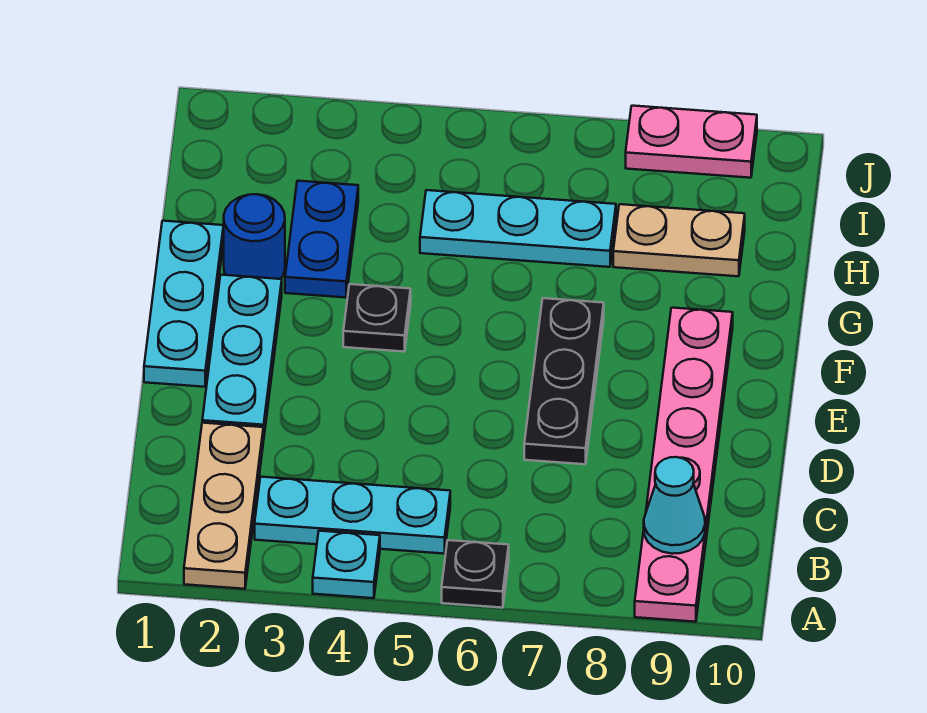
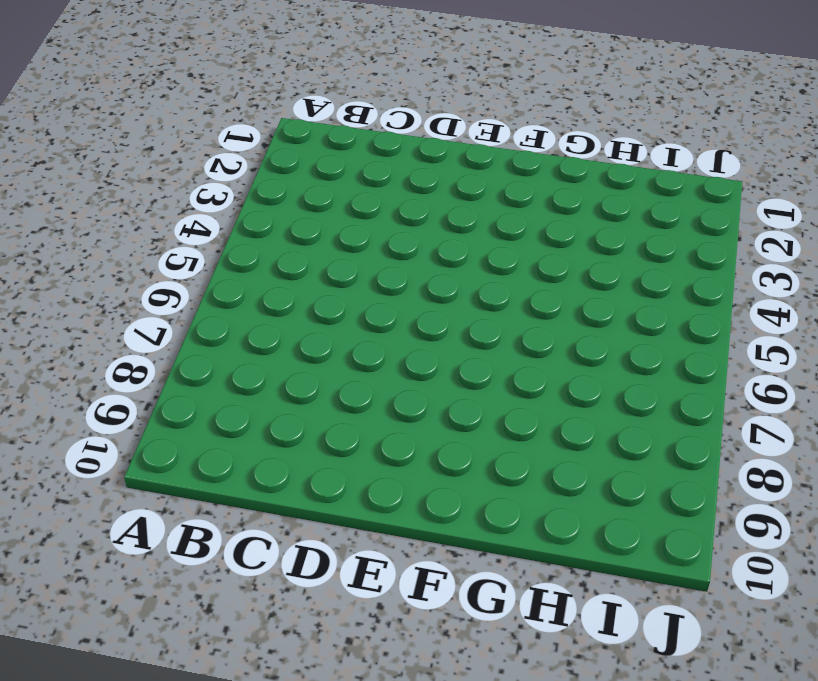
none -> tan plate A2:C2 level 1
none -> cyan plate A4 level 1
none -> black plate A6 level 1

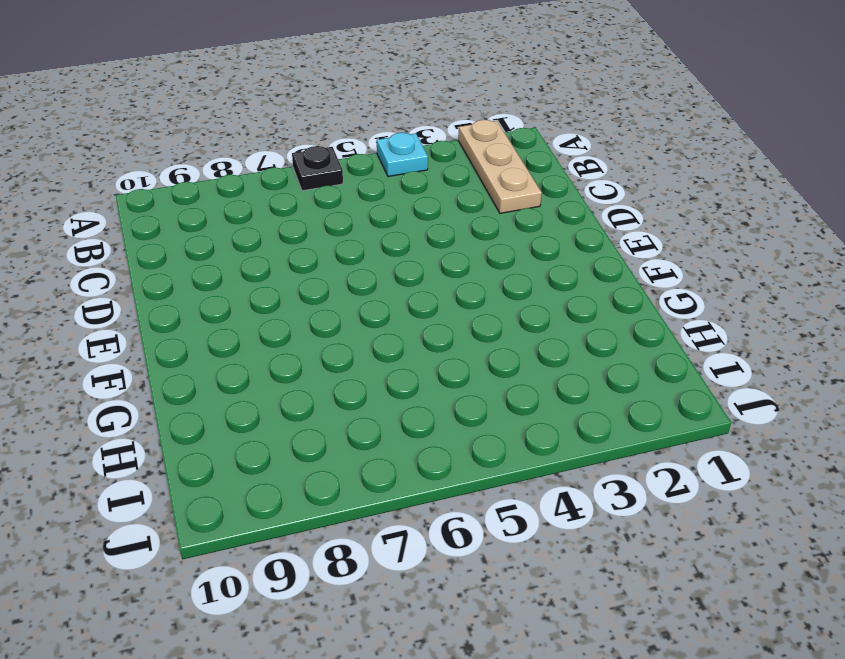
none -> pink plate A9:F9 level 1
none -> cyan plate B3:B5 level 1
none -> cyan plate D2:F2 level 1

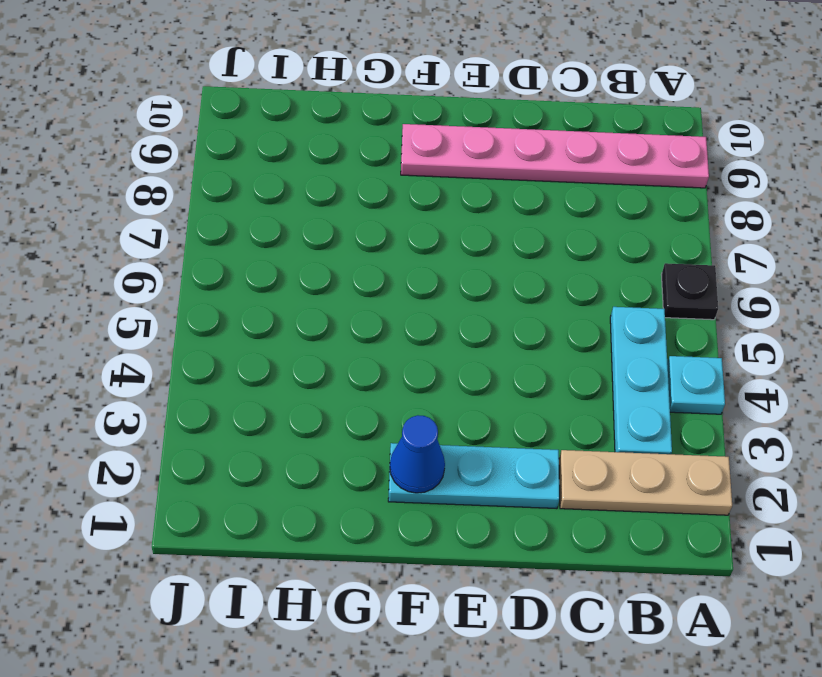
blue cone F2 level 2 -> none
none -> black plate D7:F7 level 1
none -> cyan plate E1:G1 level 1
none -> black plate F4 level 1

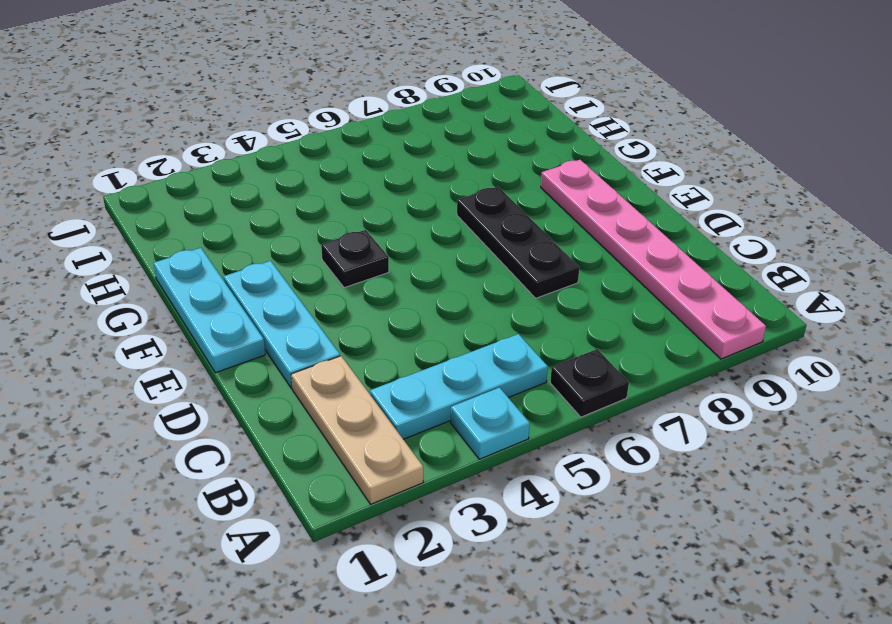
none -> blue round brick G2 level 1
none -> blue plate G3:H3 level 1
none -> cyan plate H5:H7 level 1

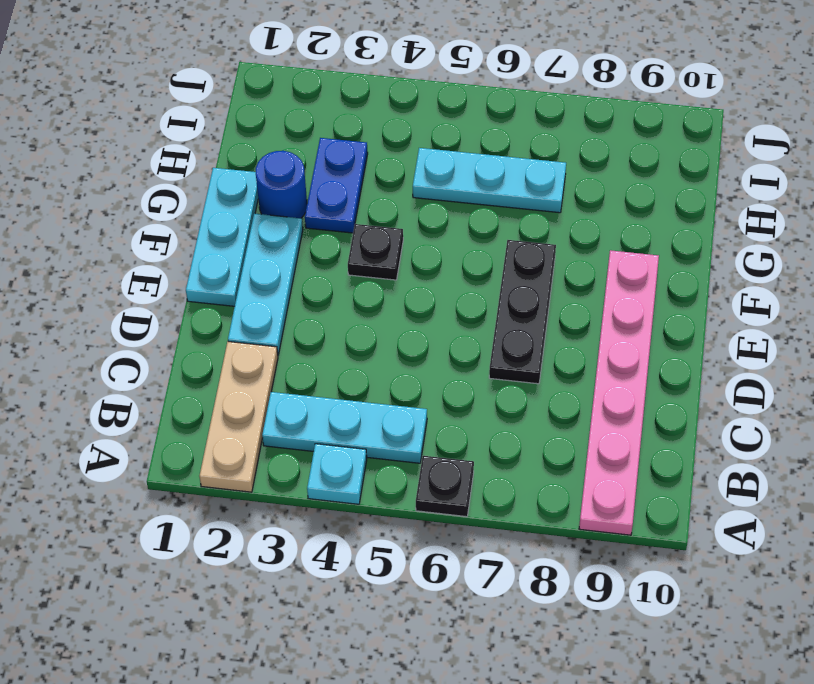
none -> tan plate H8:H9 level 1
none -> pink plate J8:J9 level 1
none -> cyan cone B9 level 2

